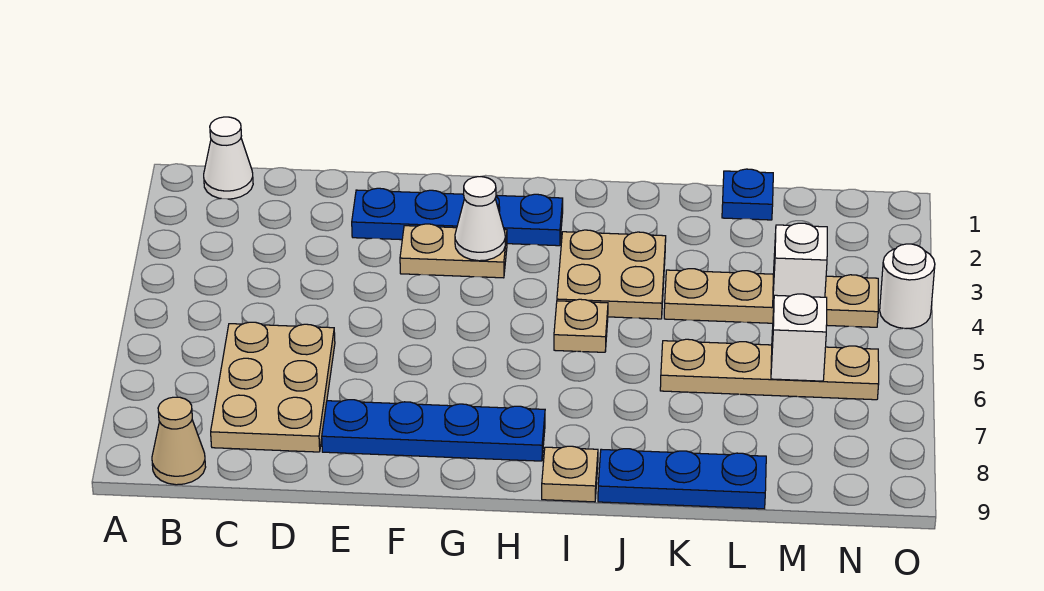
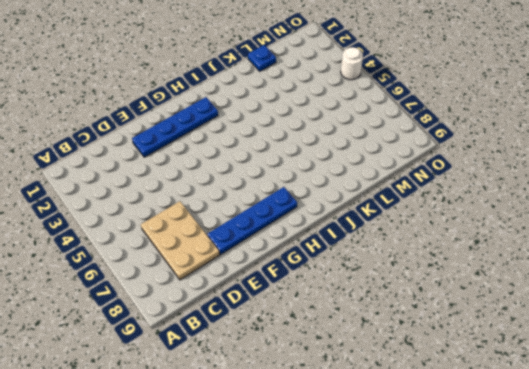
none -> white cone B1 level 1
none -> tan cone B9 level 1
none -> tan plate F3:G3 level 1

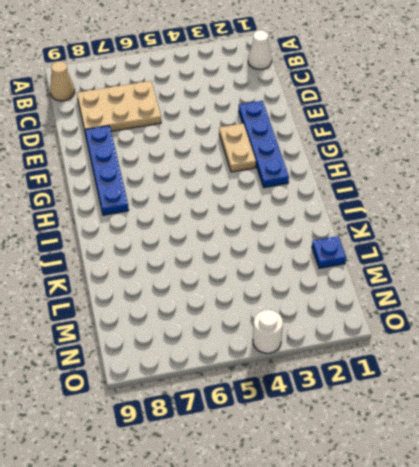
none -> tan plate I3:J4 level 1
none -> tan plate I5 level 1
none -> tan plate I9 level 1

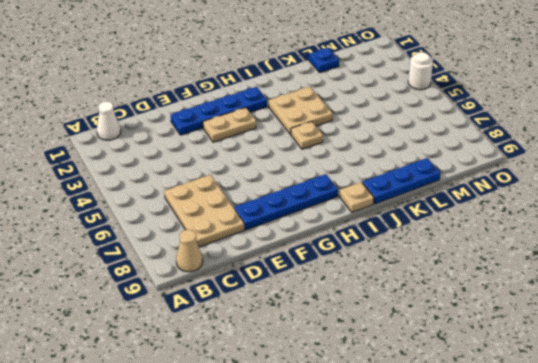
none -> tan plate K4:N4 level 1
none -> tan plate K6:N6 level 1
none -> white cone G3 level 2

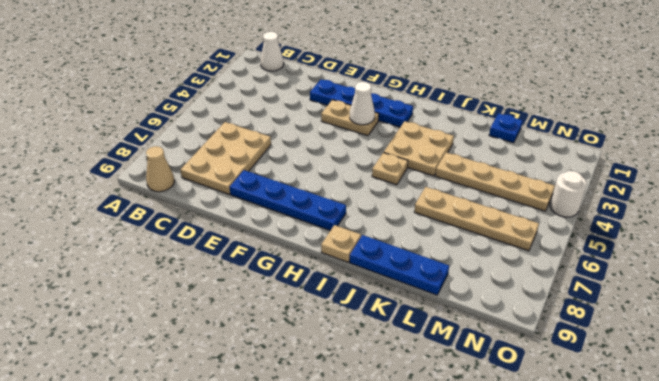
none -> white brick M4 level 2
none -> white brick M6 level 2

